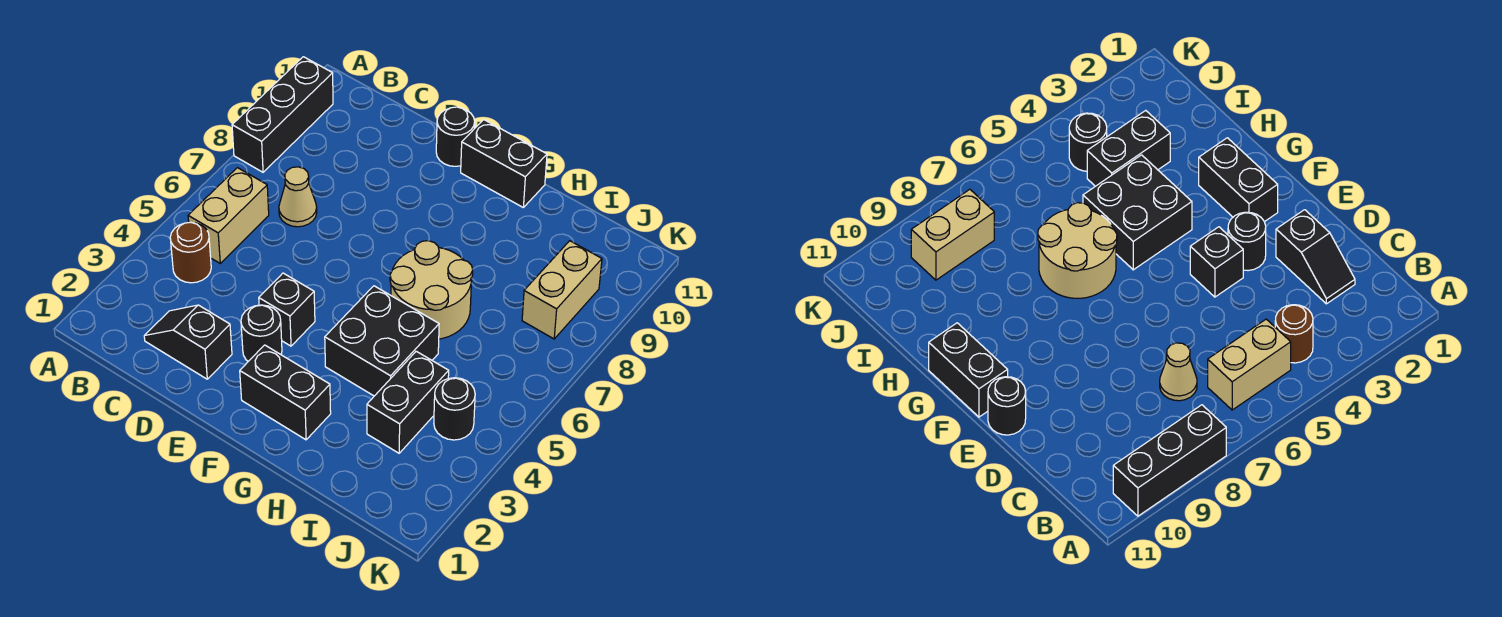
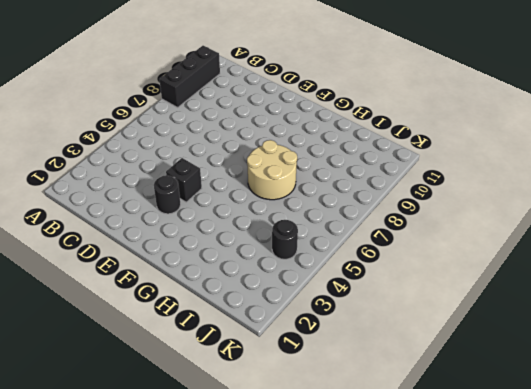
none -> brown round brick B4 level 1
none -> tan brick B5:B6 level 1
none -> black slope C2:D2 level 1 top D

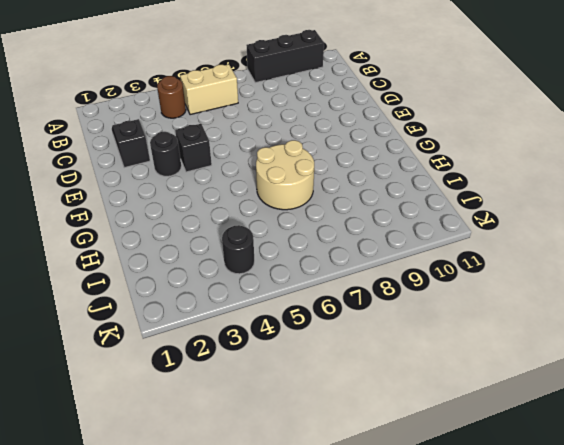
none -> tan cone C7 level 1
none -> black round brick E11 level 1
none -> black brick F2:G2 level 1

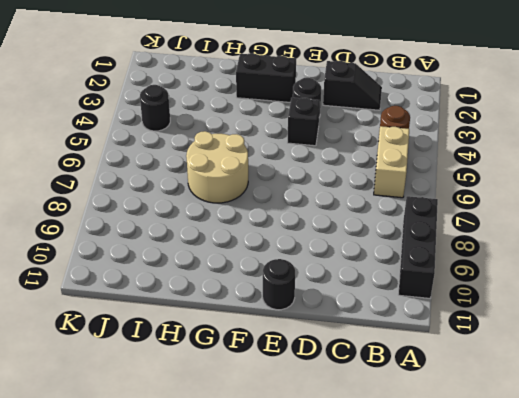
none -> tan cone C7 level 1
none -> black brick F11:G11 level 1
none -> black brick G4:H5 level 1

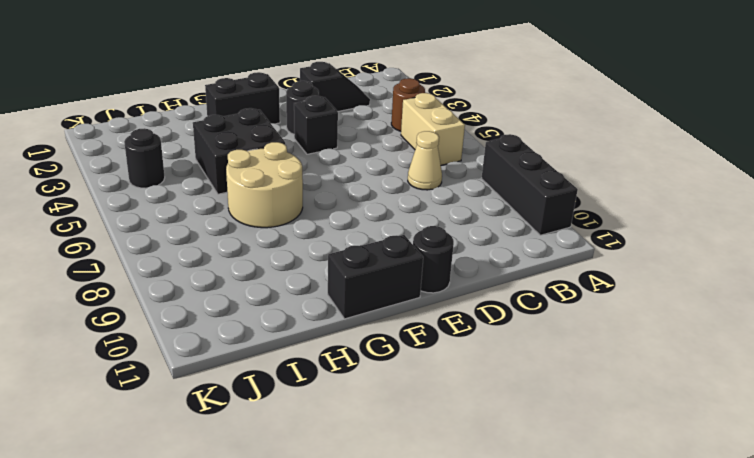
none -> black brick I3:I4 level 1
none -> tan brick J8:J9 level 1

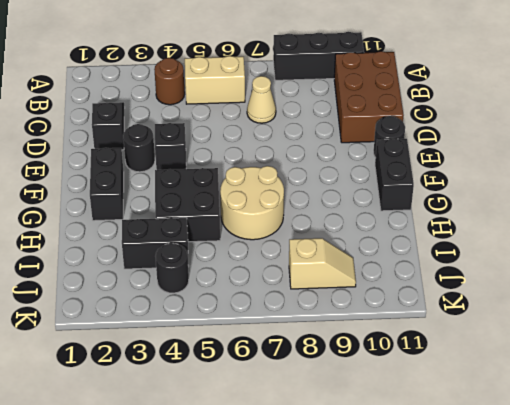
brown brick B10:D11 level 1 -> none
tan slope J8:J9 level 1 top 8 -> tan brick J8:J9 level 1

